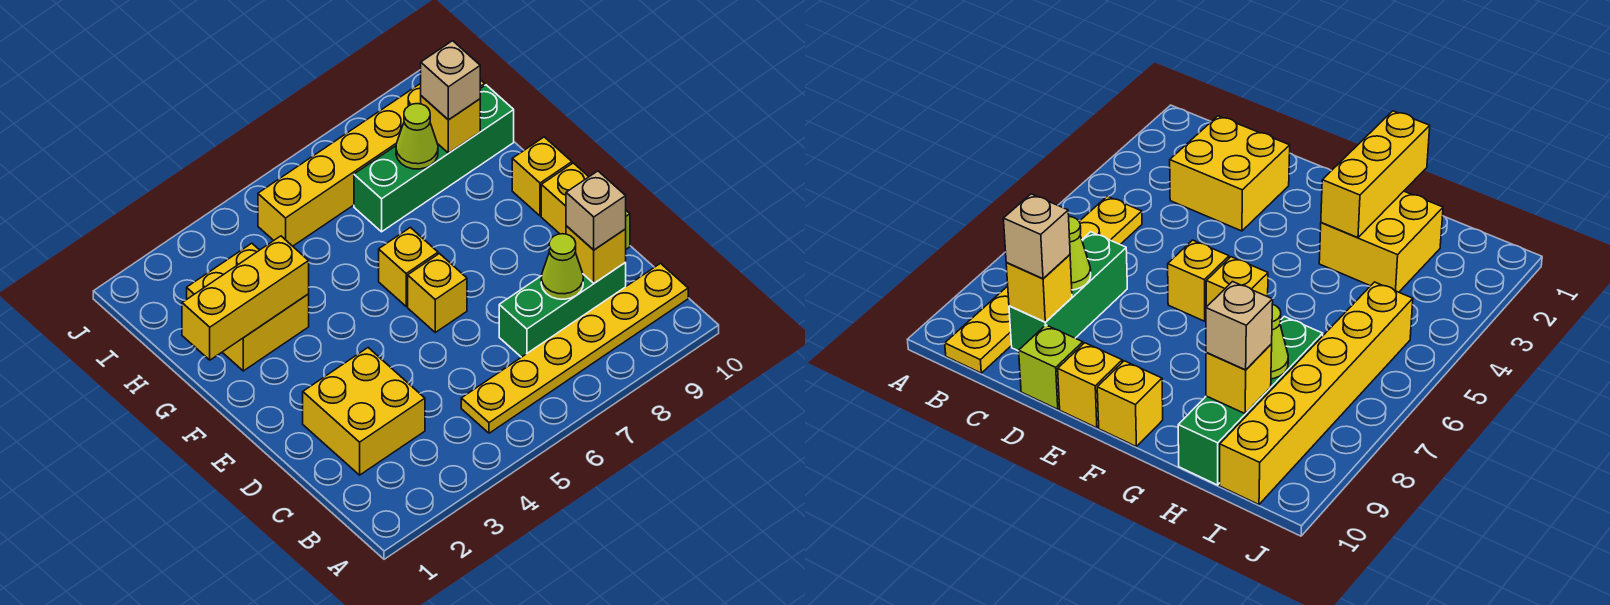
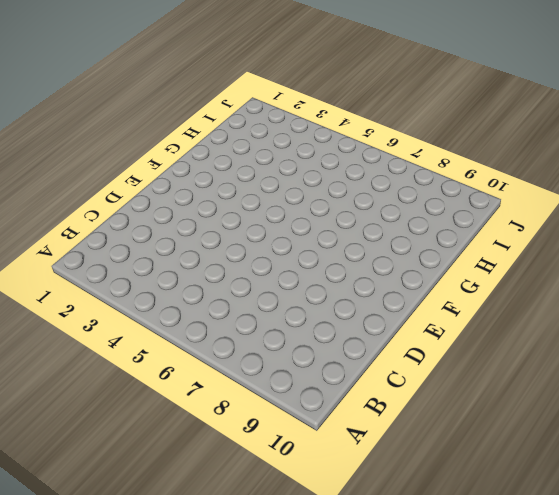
none -> yellow plate B5:B10 level 1
none -> yellow brick C2:D3 level 1
none -> green brick C7:C9 level 1

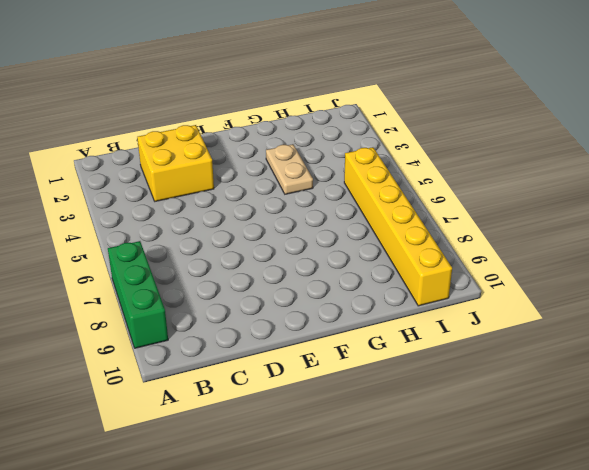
green brick A7:A9 level 1 -> green brick C7:C9 level 1
tan plate G3:G4 level 1 -> yellow brick G2:H3 level 1
none -> yellow plate B5:B10 level 1
none -> lime brick D10 level 1
none -> yellow brick E6 level 1

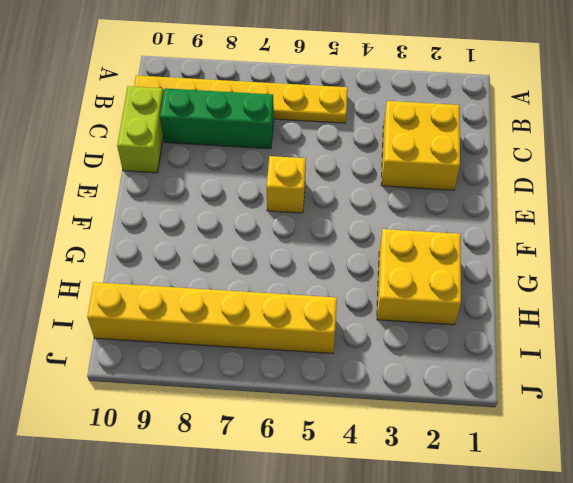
lime brick C10:D10 level 1 -> lime brick D10 level 1
none -> yellow brick E10 level 1
none -> yellow brick F6 level 1
none -> yellow brick F10 level 1

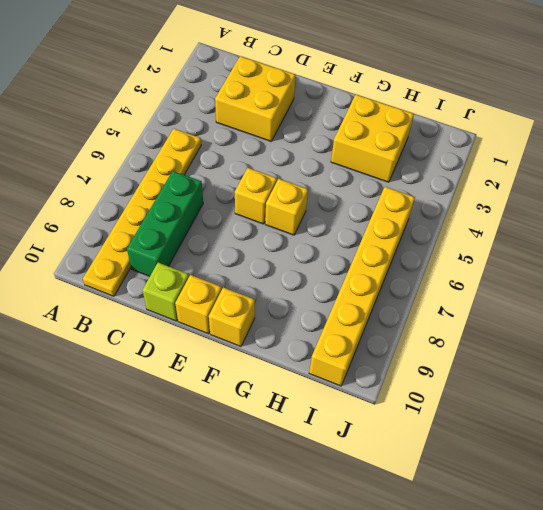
none -> green brick H7:H10 level 1
none -> lime cone C8 level 2
none -> yellow brick C9 level 2

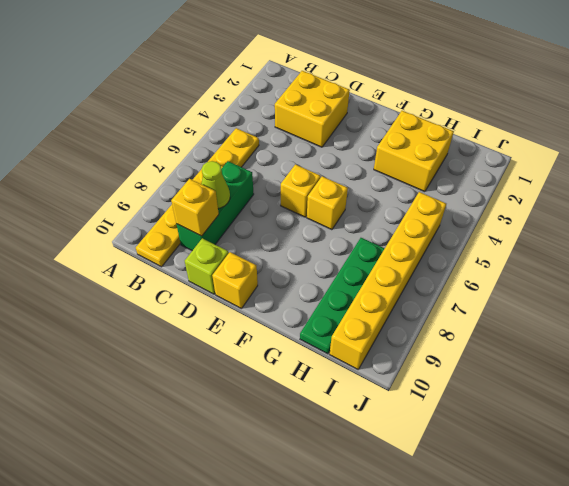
green plate H7:H10 level 1 -> green brick H7:H10 level 1
none -> yellow brick F10 level 1
none -> yellow brick G1:G3 level 2
none -> lime cone H8 level 2

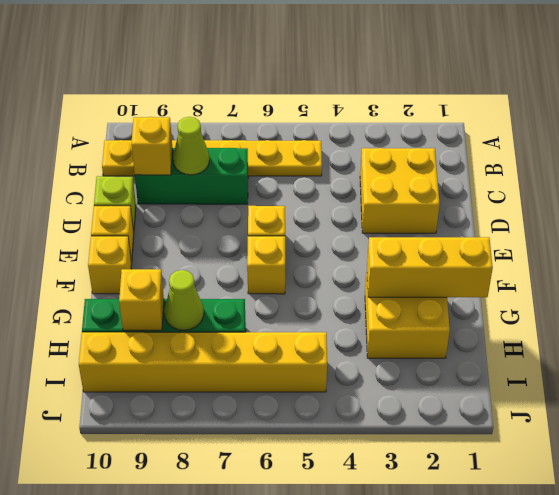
none -> tan brick C9 level 3
none -> tan brick H9 level 3

